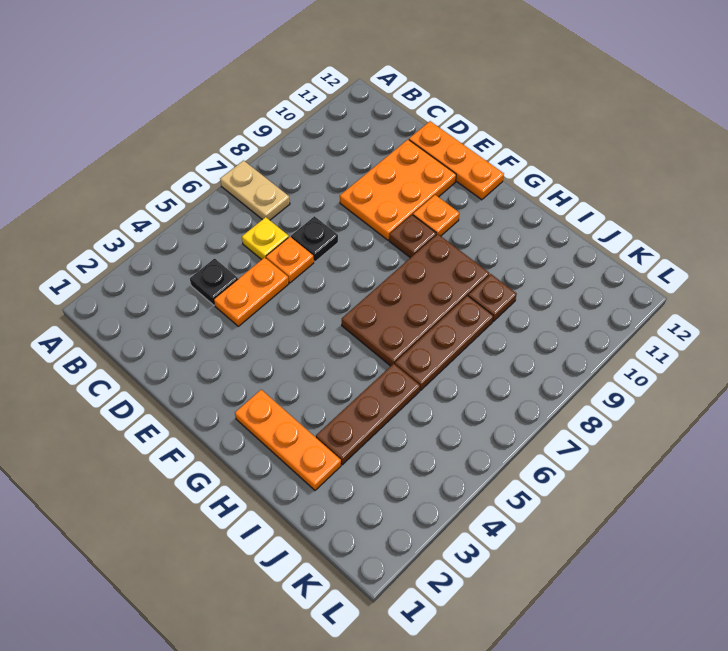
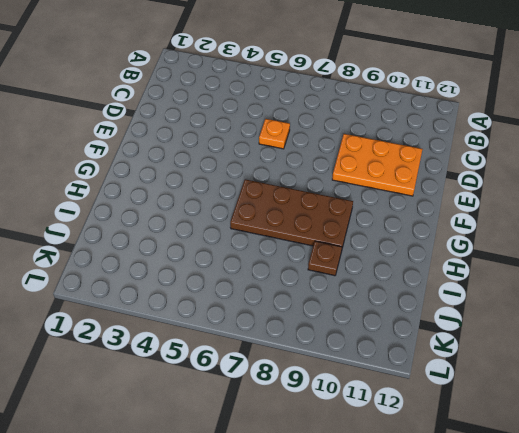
none -> tan plate A7:B7 level 1
none -> black plate C4 level 1
none -> yellow plate C6 level 1

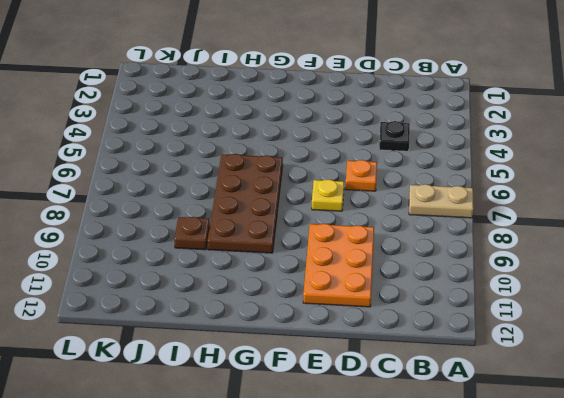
yellow plate E7 level 1 -> yellow plate C6 level 1
none -> orange plate D4:D5 level 1
none -> black plate D7 level 1
none -> orange plate D12:F12 level 1

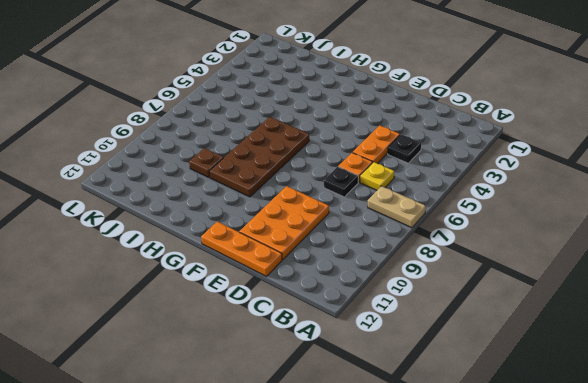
none -> brown plate F9 level 1
none -> orange plate F10 level 1
none -> orange plate G2:I2 level 1

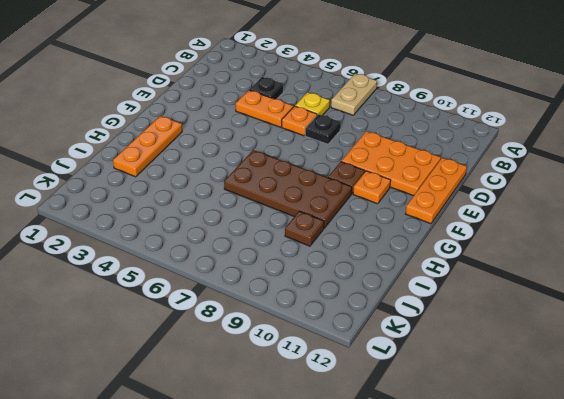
none -> brown plate I3:I5 level 1
none -> brown plate I6:I8 level 1

